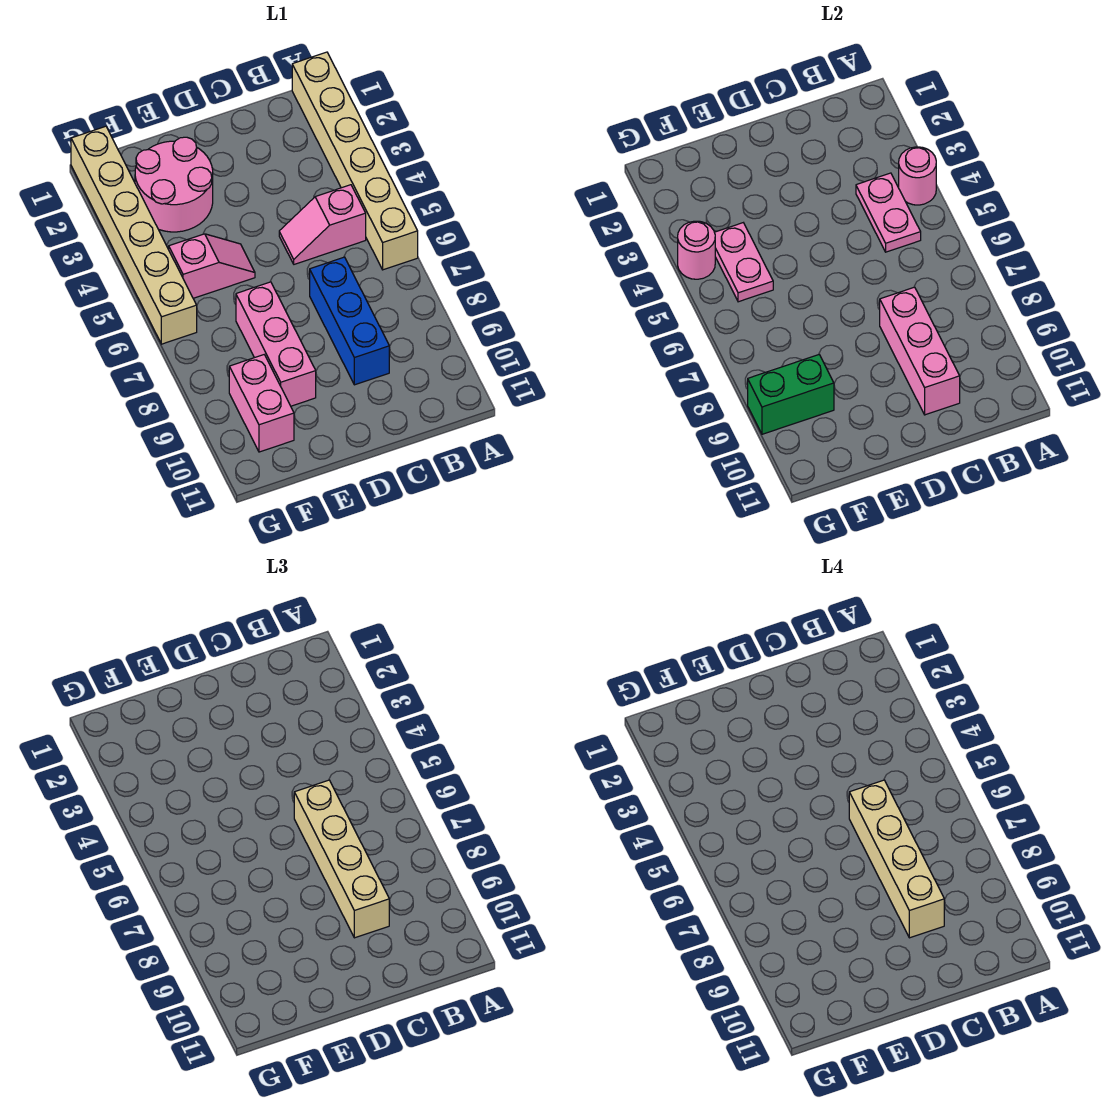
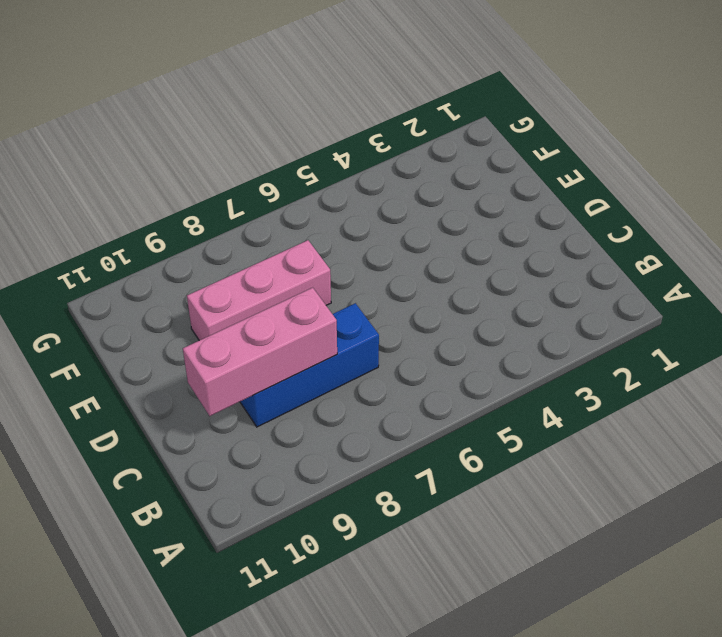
none -> tan brick A1:A6 level 1
none -> pink slope B5:C5 level 1 top B
none -> pink round brick E2:F3 level 1

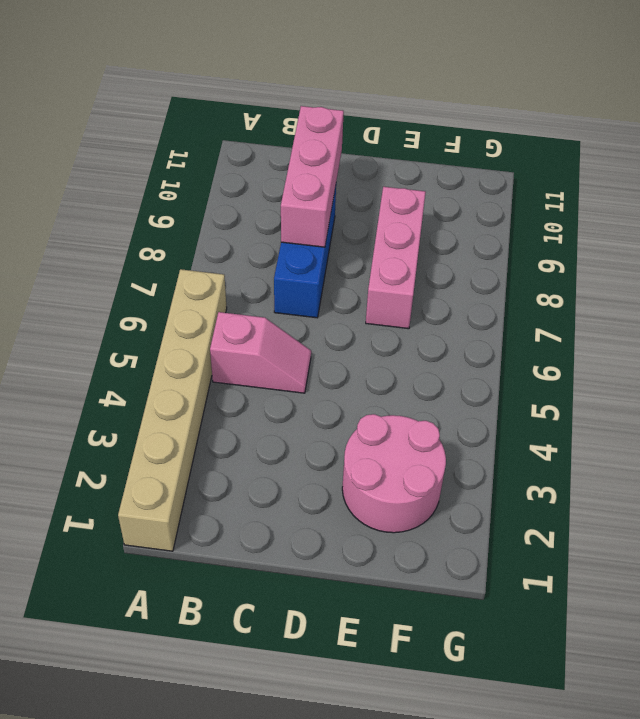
none -> pink slope E5:F5 level 1 top F
none -> pink brick F9:F10 level 1
none -> tan brick G1:G6 level 1

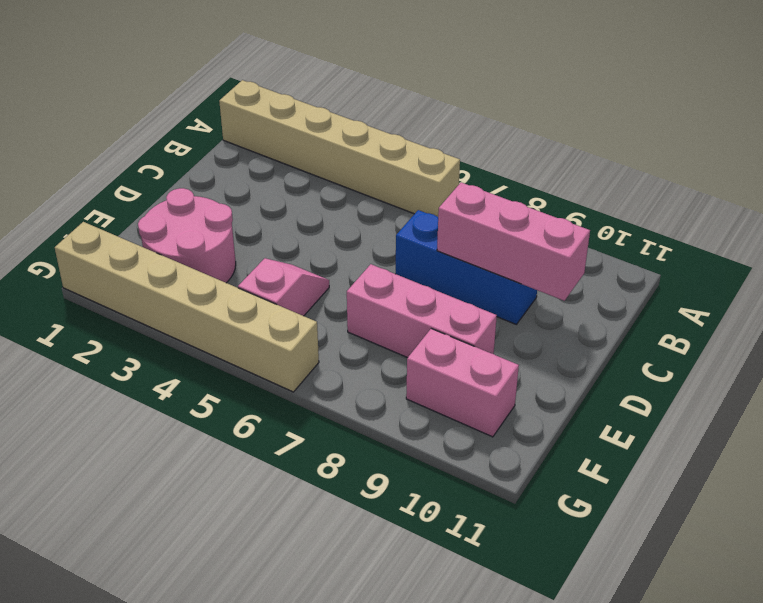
none -> pink slope B5:C5 level 1 top B
none -> pink round brick A4 level 2
none -> pink plate B4:B5 level 2

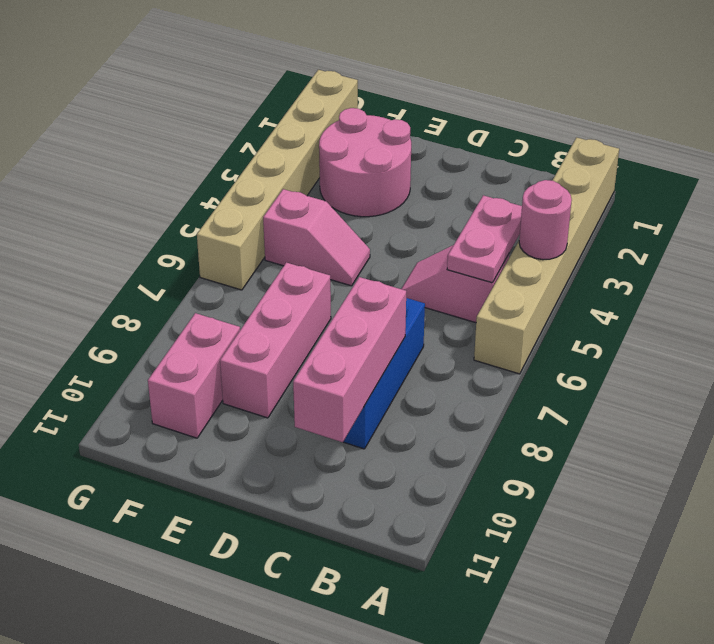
none -> pink plate F4:F5 level 2
none -> green brick F9:G9 level 2
none -> pink round brick G4 level 2

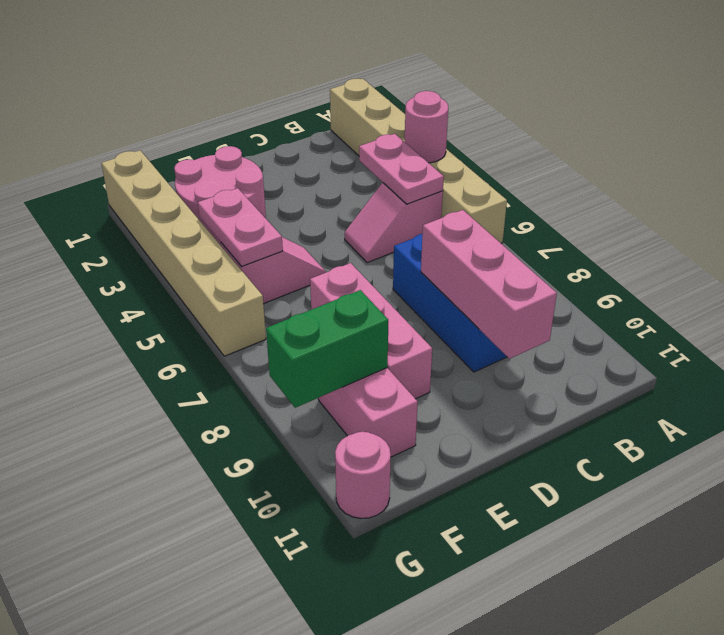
pink round brick G11 level 1 -> pink round brick G4 level 2
none -> tan brick C6:C9 level 3
none -> tan brick C6:C9 level 4

